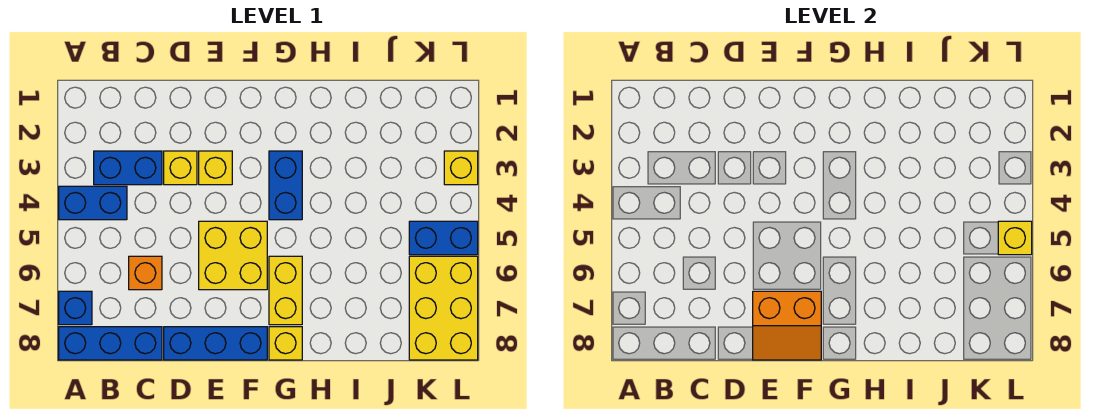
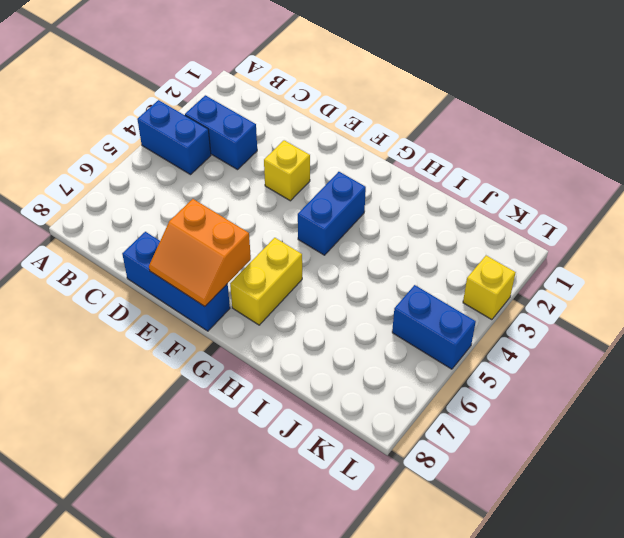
none -> blue brick A7 level 1
none -> blue brick A8:C8 level 1
none -> orange brick C6 level 1

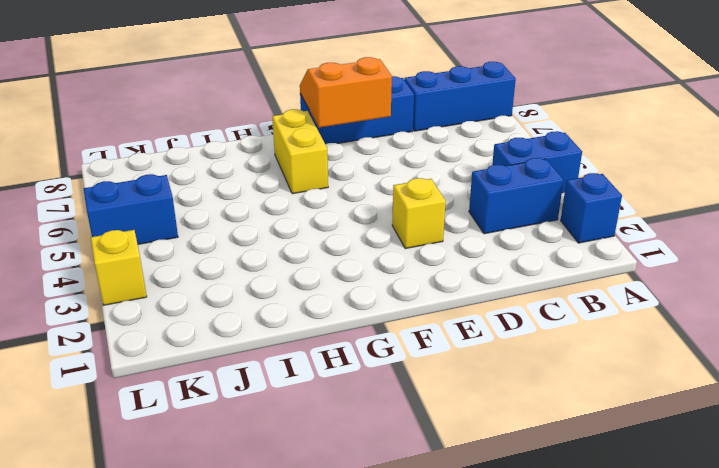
blue brick A2 level 1 -> blue brick A7 level 1
none -> orange brick C6 level 1
none -> yellow brick D3 level 1
none -> yellow brick E5:F6 level 1

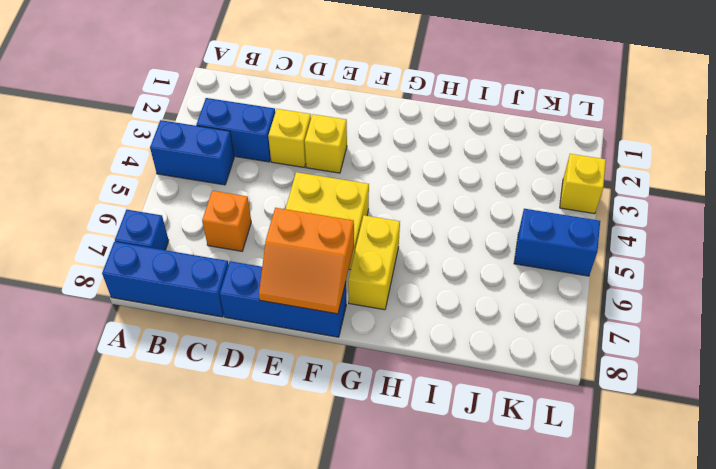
none -> blue brick G3:G4 level 1
none -> yellow brick G8 level 1
none -> yellow brick K6:L8 level 1

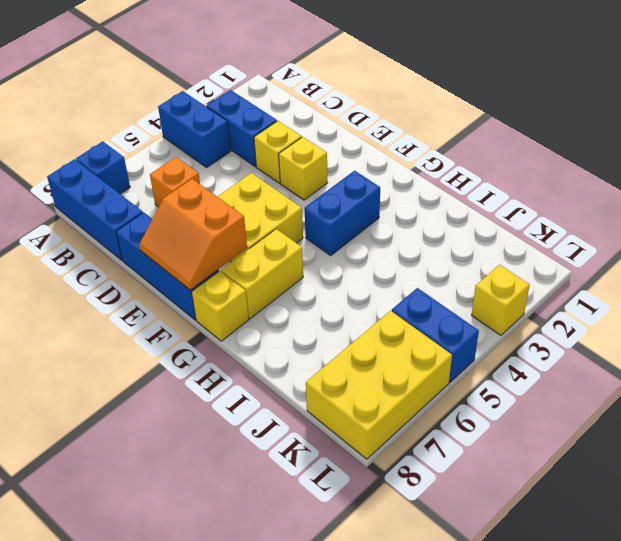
none -> yellow brick L5 level 2

